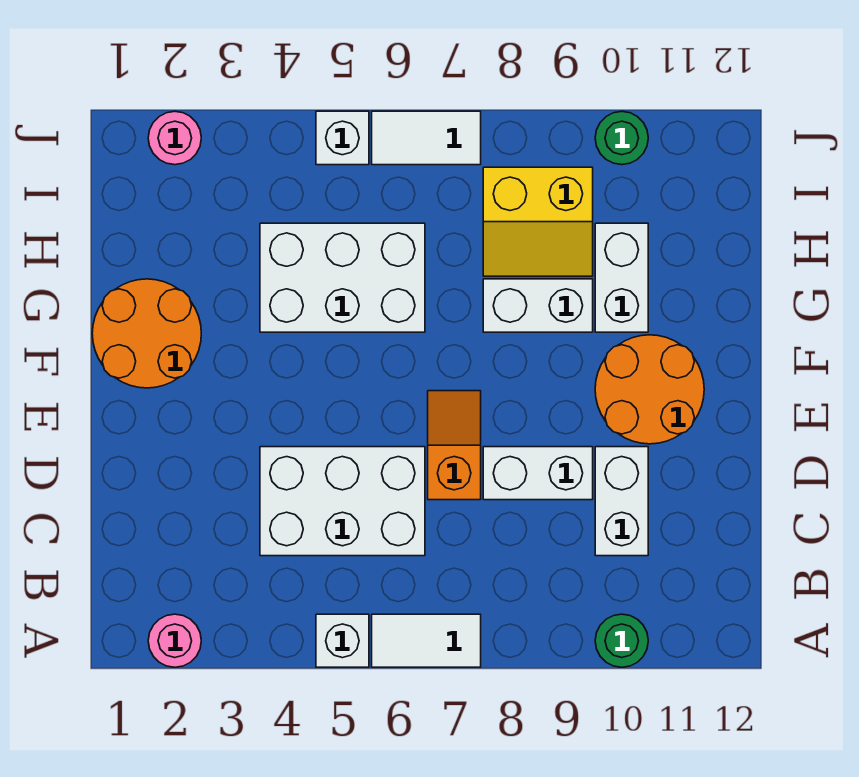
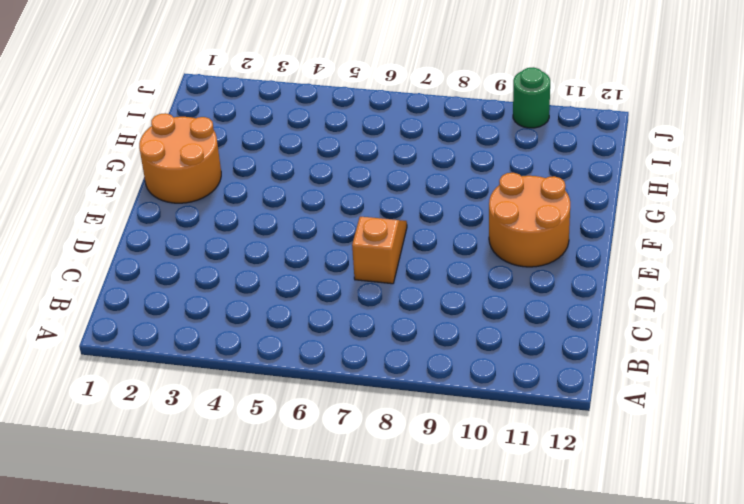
none -> pink round brick A2 level 1
none -> white brick A5 level 1
none -> white tile A6:A7 level 1

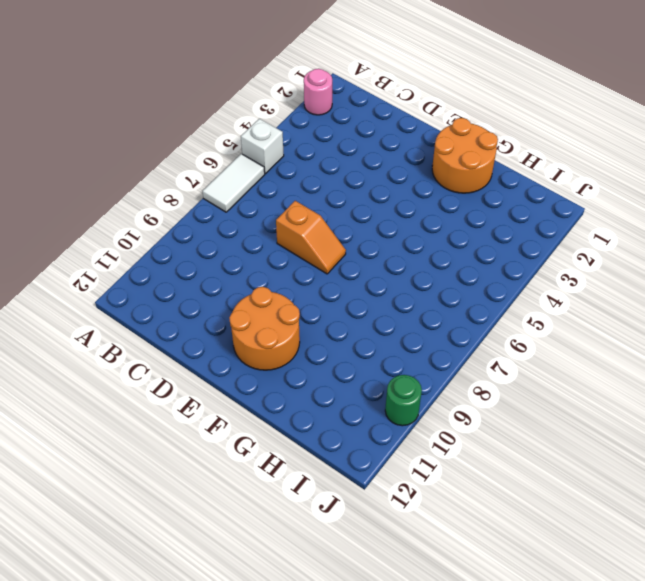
none -> green round brick A10 level 1
none -> white brick C4:D6 level 1
none -> white brick C10:D10 level 1

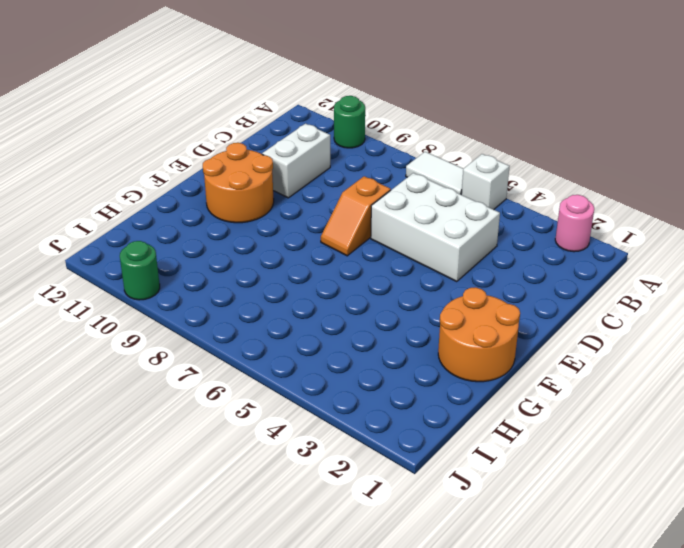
none -> white brick D8:D9 level 1
none -> white brick G4:H6 level 1
none -> white brick G8:G9 level 1

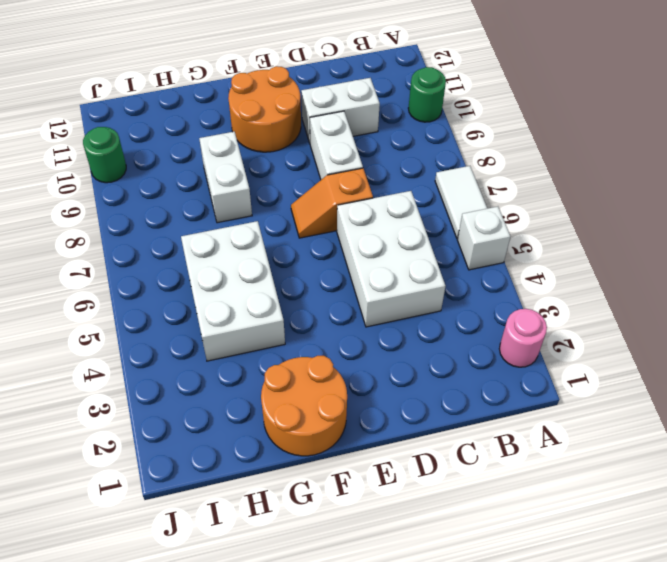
none -> white brick G10:H10 level 1
none -> yellow slope H8:I9 level 1 top I
none -> pink round brick J2 level 1

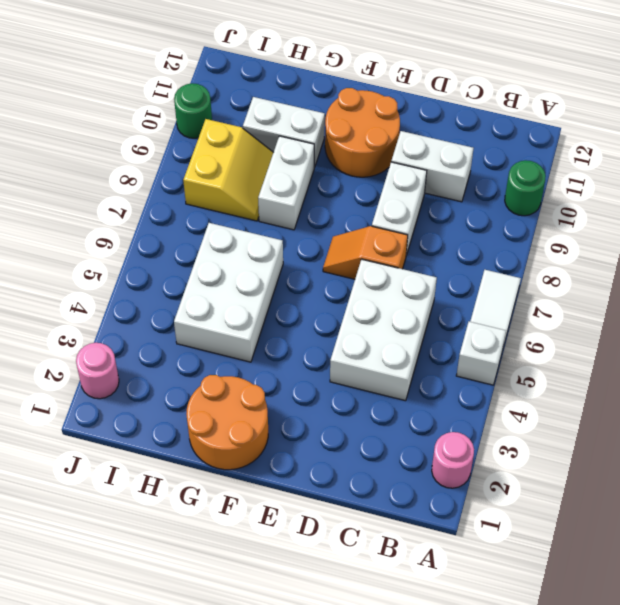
none -> white brick J5 level 1
none -> white tile J6:J7 level 1

